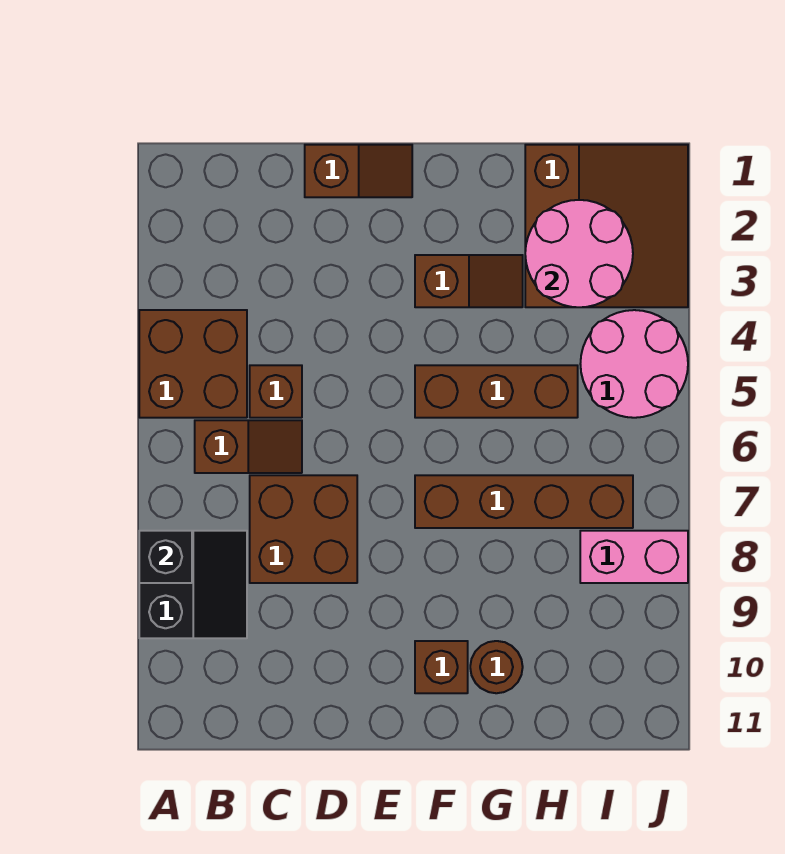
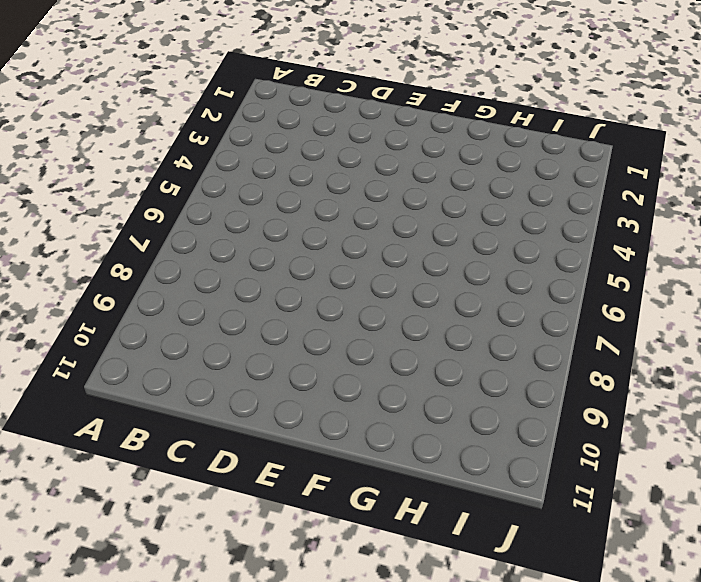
none -> brown brick A4:B5 level 1
none -> black slope A8:B9 level 1 top A
none -> brown slope B6:C6 level 1 top B

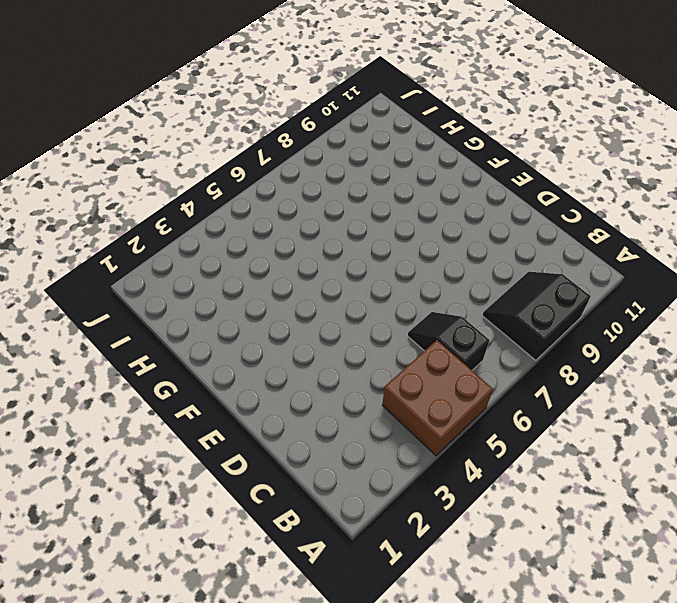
black slope B6:C6 level 1 top B -> brown slope B6:C6 level 1 top B
none -> brown brick C5 level 1
none -> brown brick C7:D8 level 1
none -> brown slope D1:E1 level 1 top D

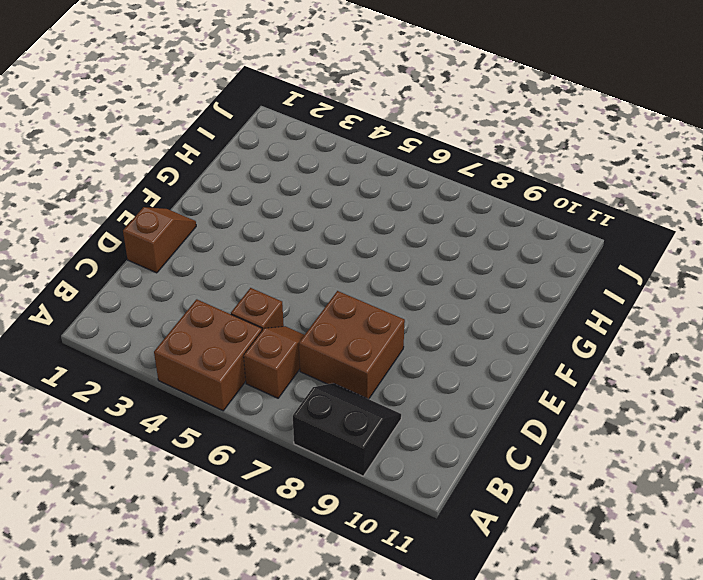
none -> brown slope F3:G3 level 1 top F
none -> brown brick F5:H5 level 1
none -> brown brick F7:I7 level 1

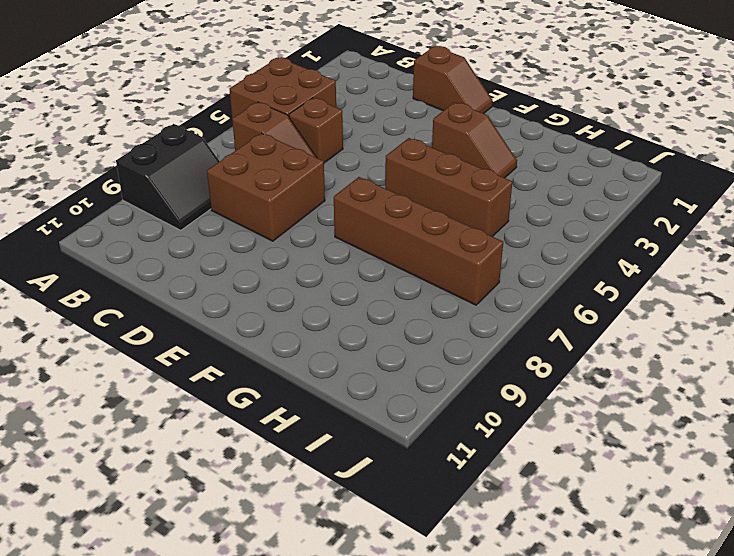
none -> brown brick F10 level 1
none -> brown round brick G10 level 1
none -> brown slope H1:J3 level 1 top H

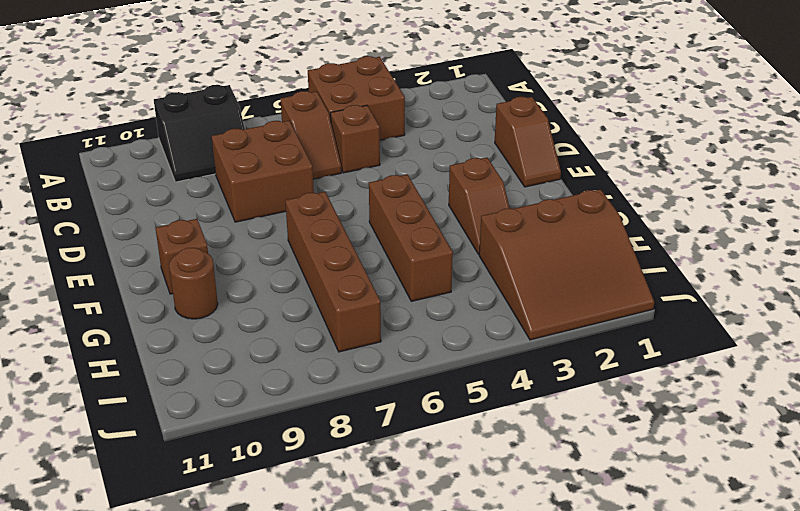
none -> pink round brick I4:J5 level 1
none -> pink brick I8:J8 level 1
none -> black brick A8 level 2

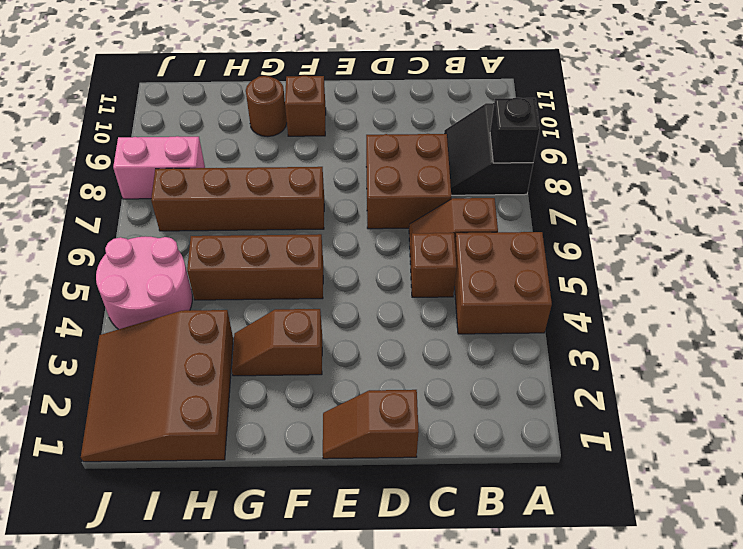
none -> pink round brick H2:I3 level 2

